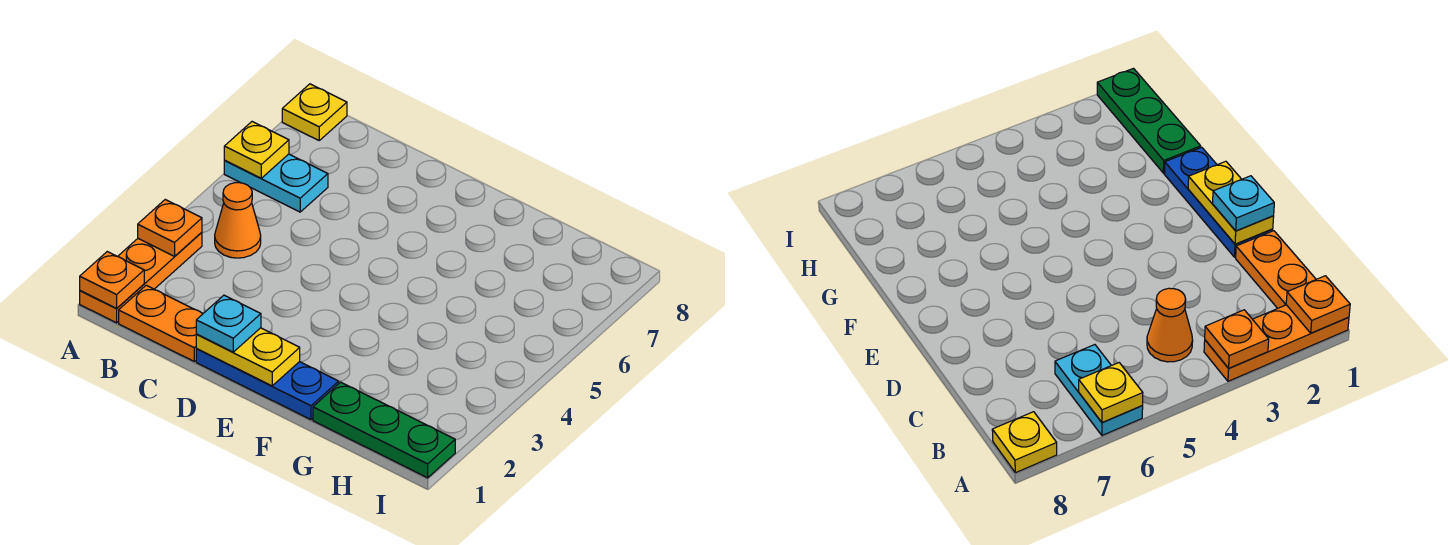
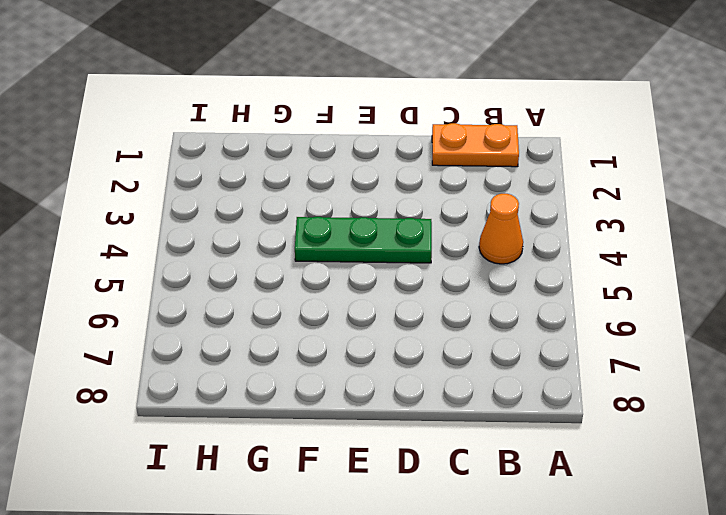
green plate D4:F4 level 1 -> green plate G1:I1 level 1
none -> orange plate A1:A3 level 1
none -> cyan plate A6:B6 level 1
none -> yellow plate A8 level 1

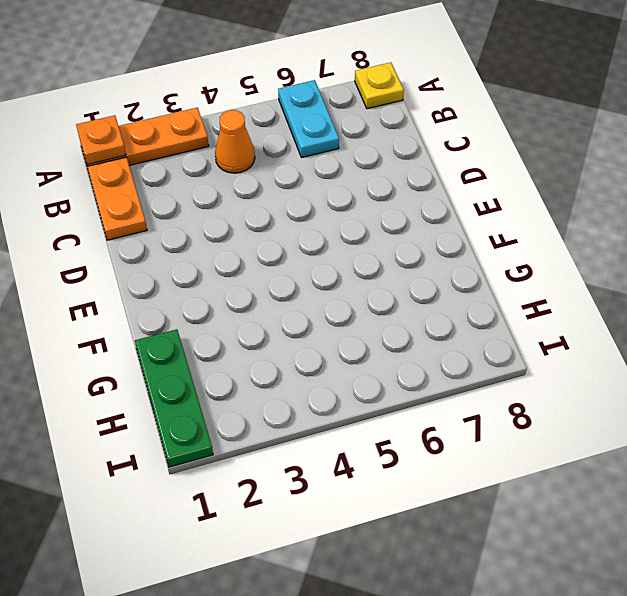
none -> blue plate D1:F1 level 1
none -> orange plate A3 level 2
none -> yellow plate A6 level 2

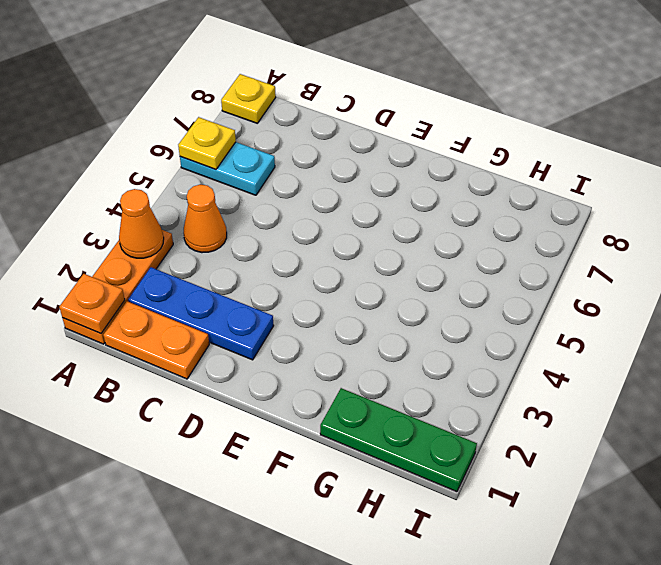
orange cone A3 level 2 -> orange plate A3 level 2
blue plate B2:D2 level 1 -> blue plate D1:F1 level 1
none -> yellow plate D1:E1 level 2
none -> cyan plate D1 level 3

